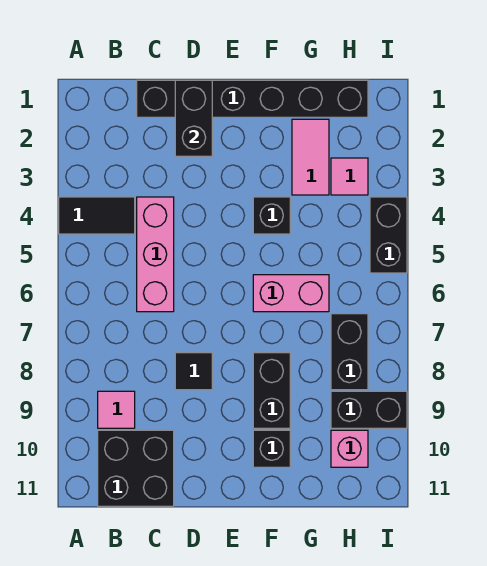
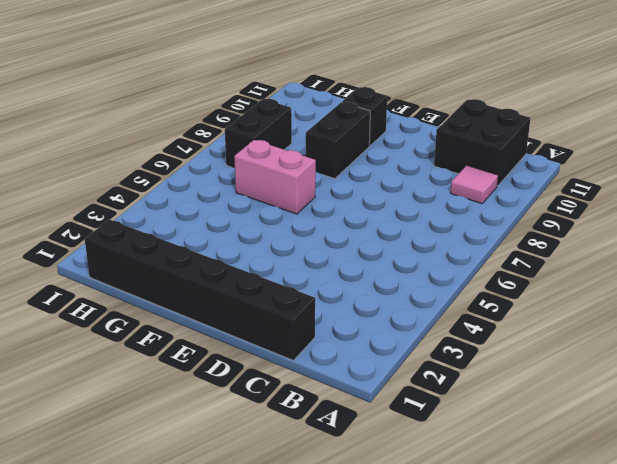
none -> black tile A4:B4 level 1
none -> pink brick C4:C6 level 1
none -> black tile D8 level 1

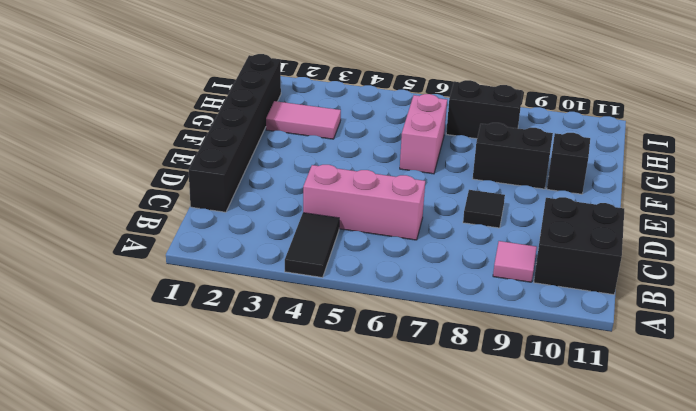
none -> black brick F4 level 1
none -> pink tile H3 level 1
none -> black brick H9:I9 level 1

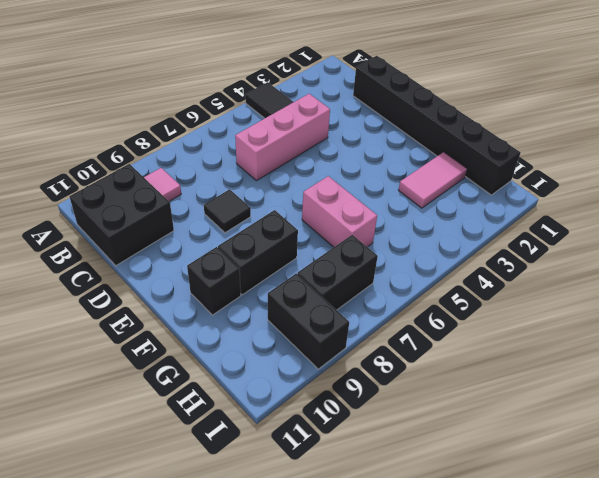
none -> black brick F4 level 1
none -> pink tile H3 level 1
none -> pink brick H10 level 1

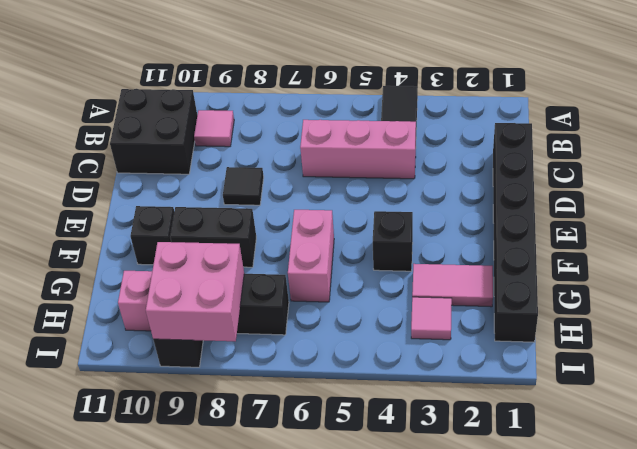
pink brick H8:I9 level 2 -> none
none -> black brick I4:I5 level 1
none -> black brick D1:D2 level 2

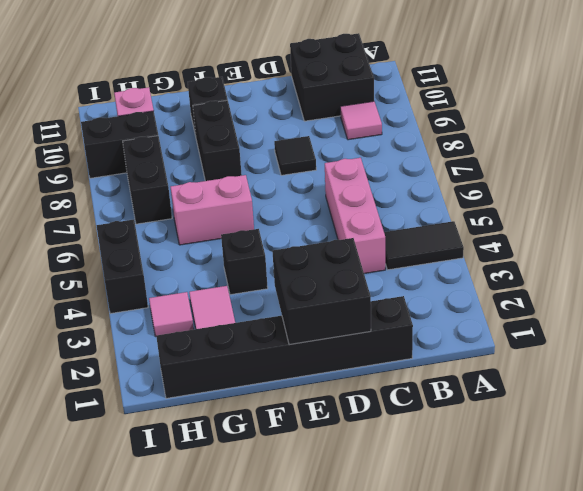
black brick D1:E2 level 2 -> black brick D1:D2 level 2

